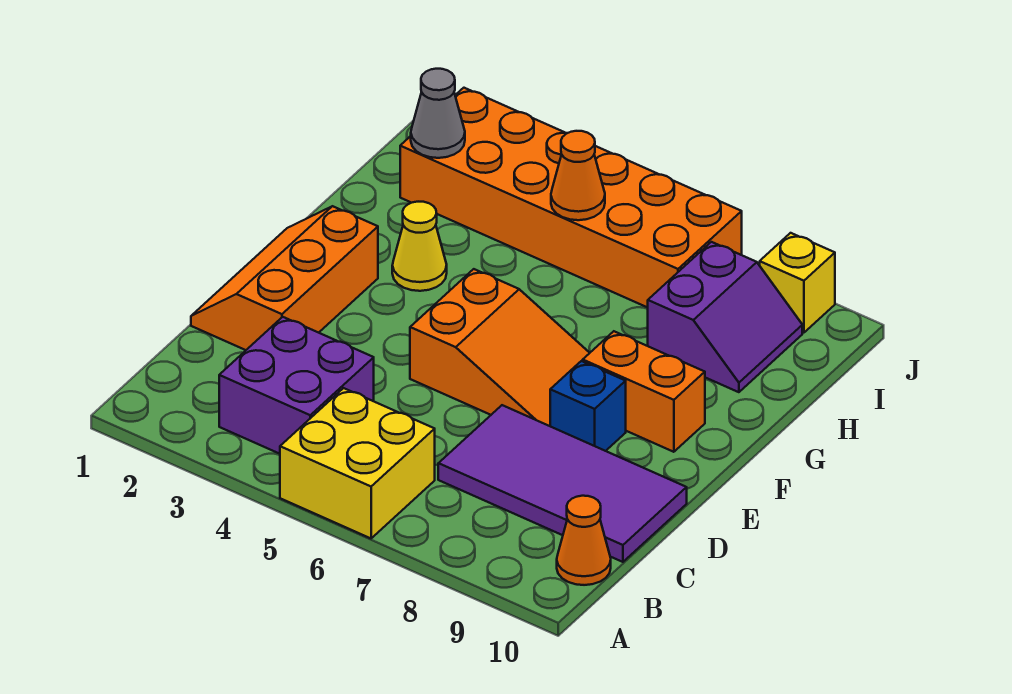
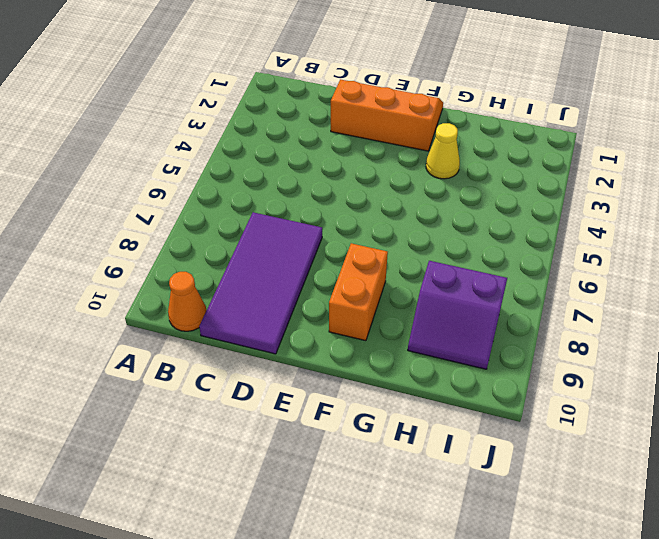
none -> yellow brick A5:B6 level 1
none -> purple brick B3:C4 level 1
none -> orange slope E5:F7 level 1 top 5

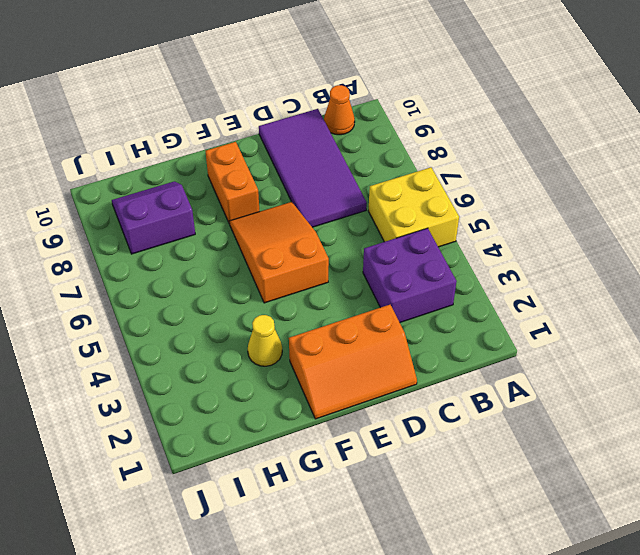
none -> blue brick E8 level 1
none -> orange brick I2:J7 level 1
none -> yellow brick J9 level 1

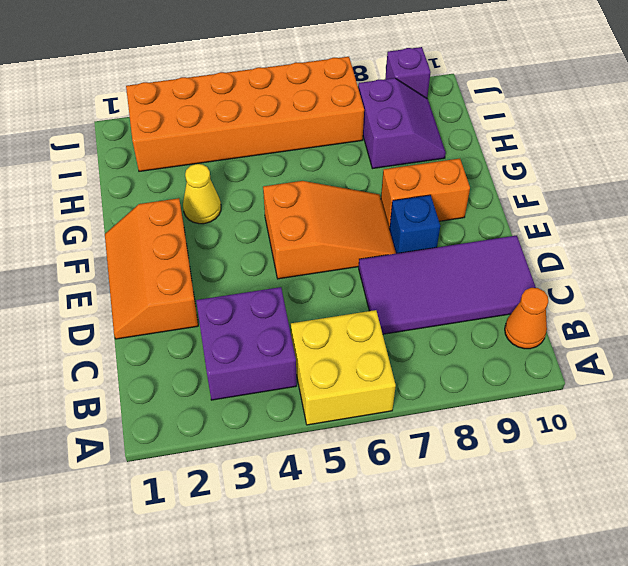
purple brick J9 level 1 -> yellow brick J9 level 1
none -> grey cone I2 level 2
none -> orange cone I5 level 2

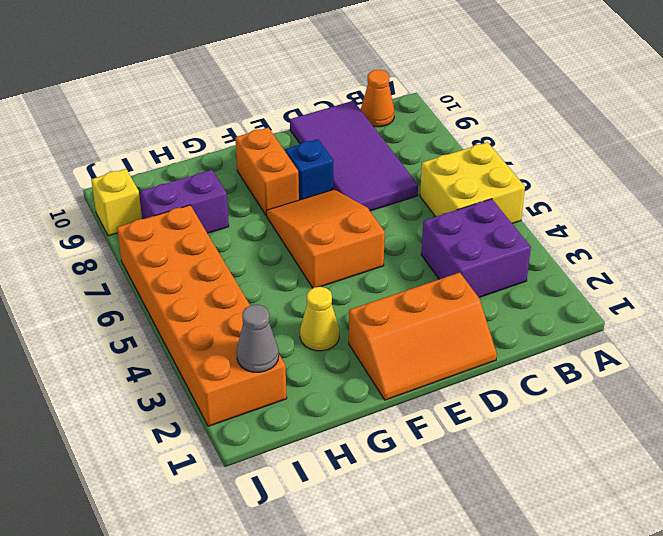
none -> orange cone I5 level 2

